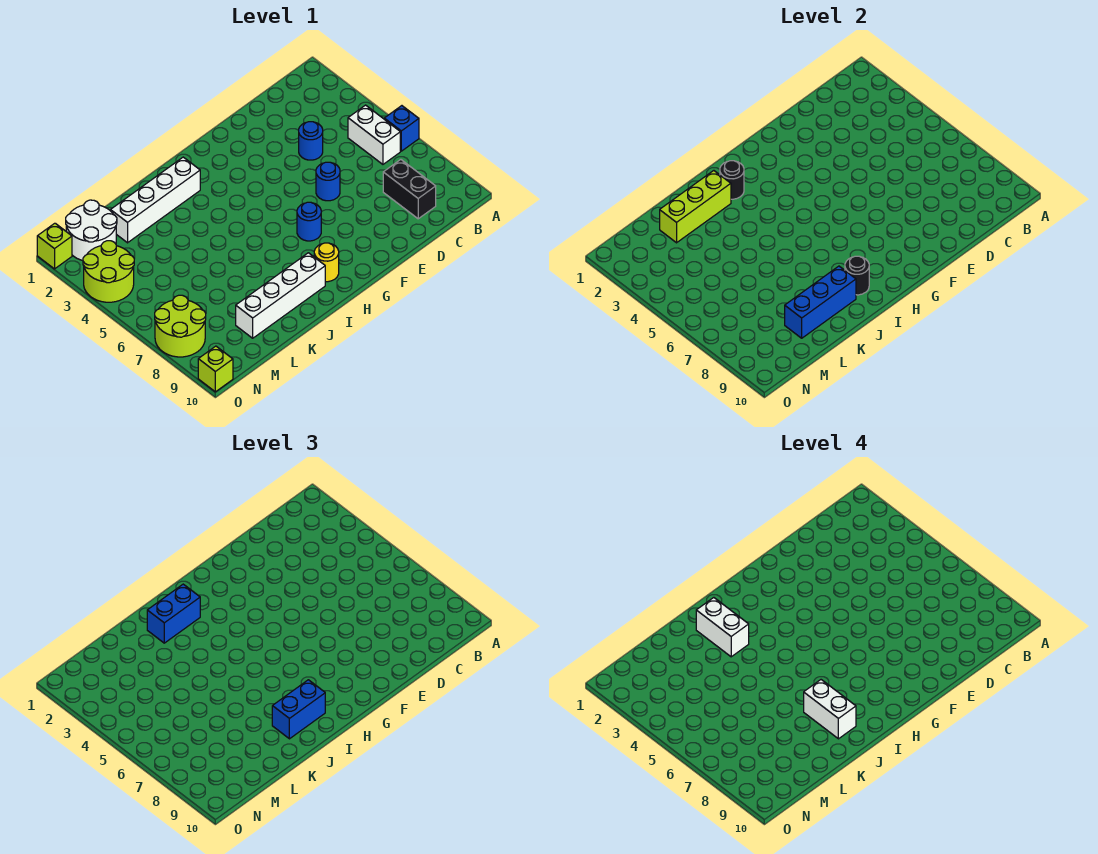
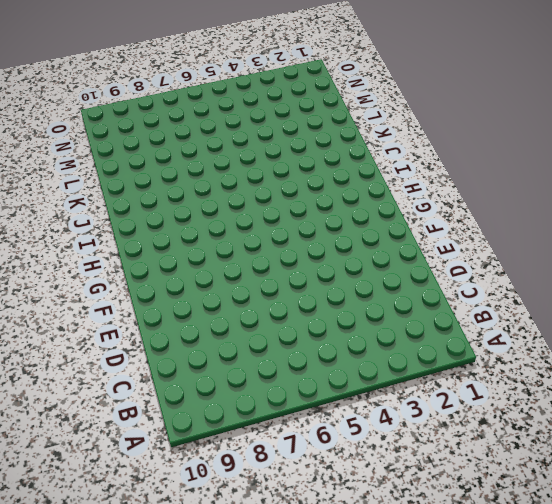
none -> blue brick A6 level 1
none -> white brick B5:B6 level 1
none -> black brick C8:C9 level 1

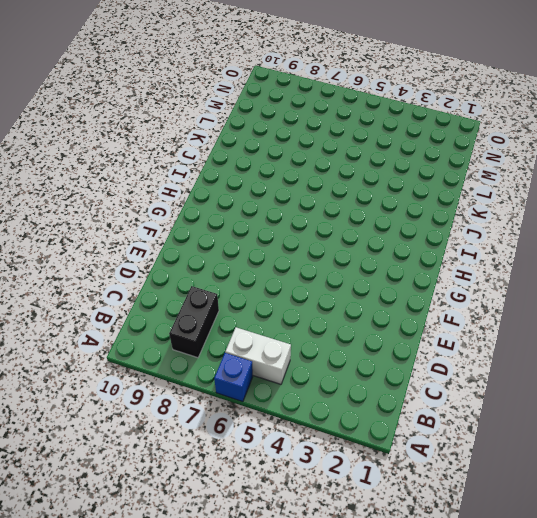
black brick B8:C8 level 1 -> black brick C8:C9 level 1
none -> blue round brick D4 level 1
none -> blue round brick E6 level 1
none -> blue round brick G7 level 1

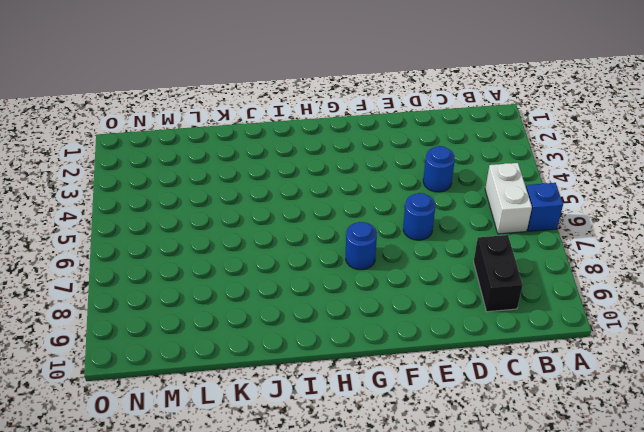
none -> yellow round brick H9 level 1
none -> white brick I2:L2 level 1
none -> white brick I9:L9 level 1

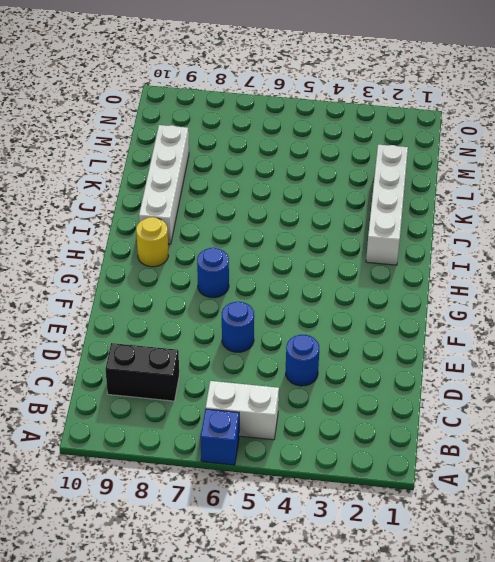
none -> white round brick M1:N2 level 1
none -> lime round brick N3:O4 level 1
none -> lime round brick N7:O8 level 1

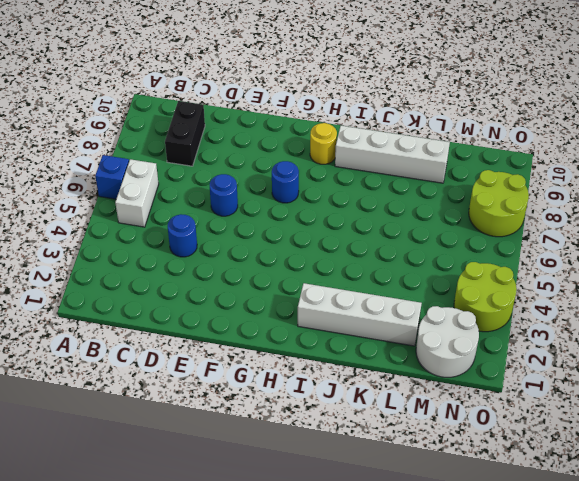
none -> lime brick O1 level 1
none -> lime brick O10 level 1
none -> black round brick I2 level 2

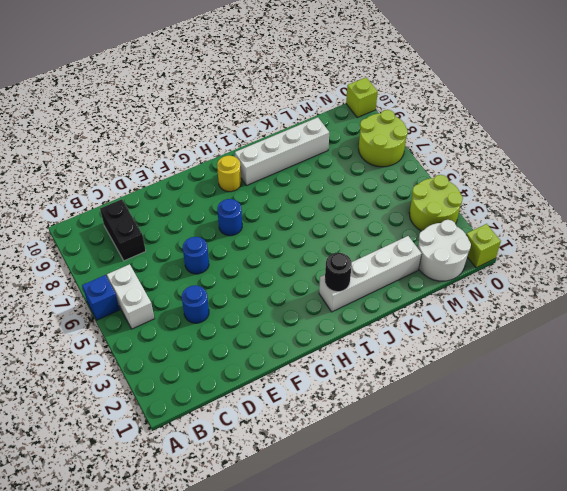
none -> black round brick I9 level 2
none -> lime brick J2:L2 level 2
none -> blue brick J9:L9 level 2

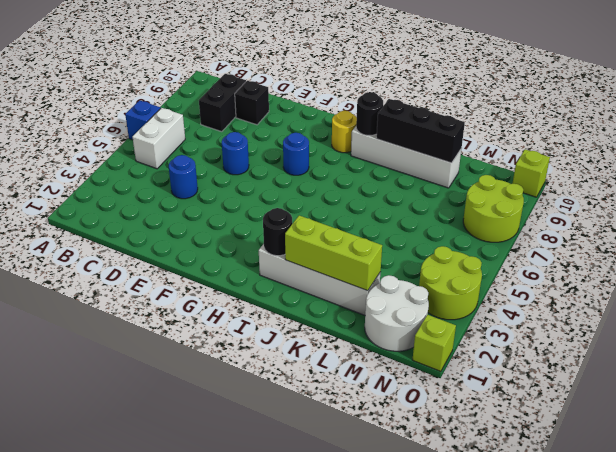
black brick D9 level 1 -> none
black brick J9:L9 level 2 -> blue brick J9:L9 level 2
none -> blue brick I2:J2 level 3
none -> blue brick I9:J9 level 3
none -> white brick J2:J3 level 4

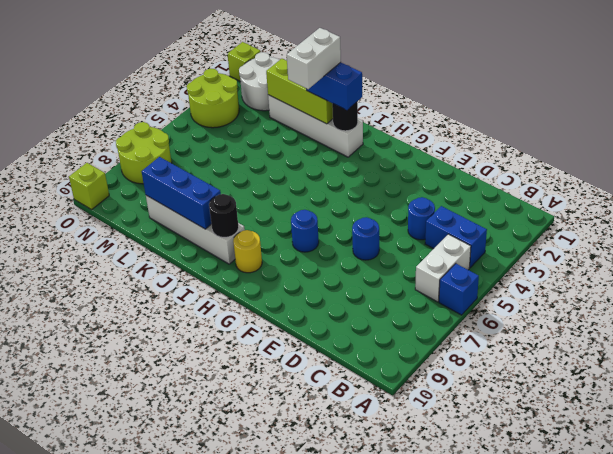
blue brick B4:C4 level 1 -> blue brick I9:J9 level 3
none -> black brick C8:C9 level 1
none -> white brick J8:J9 level 4

